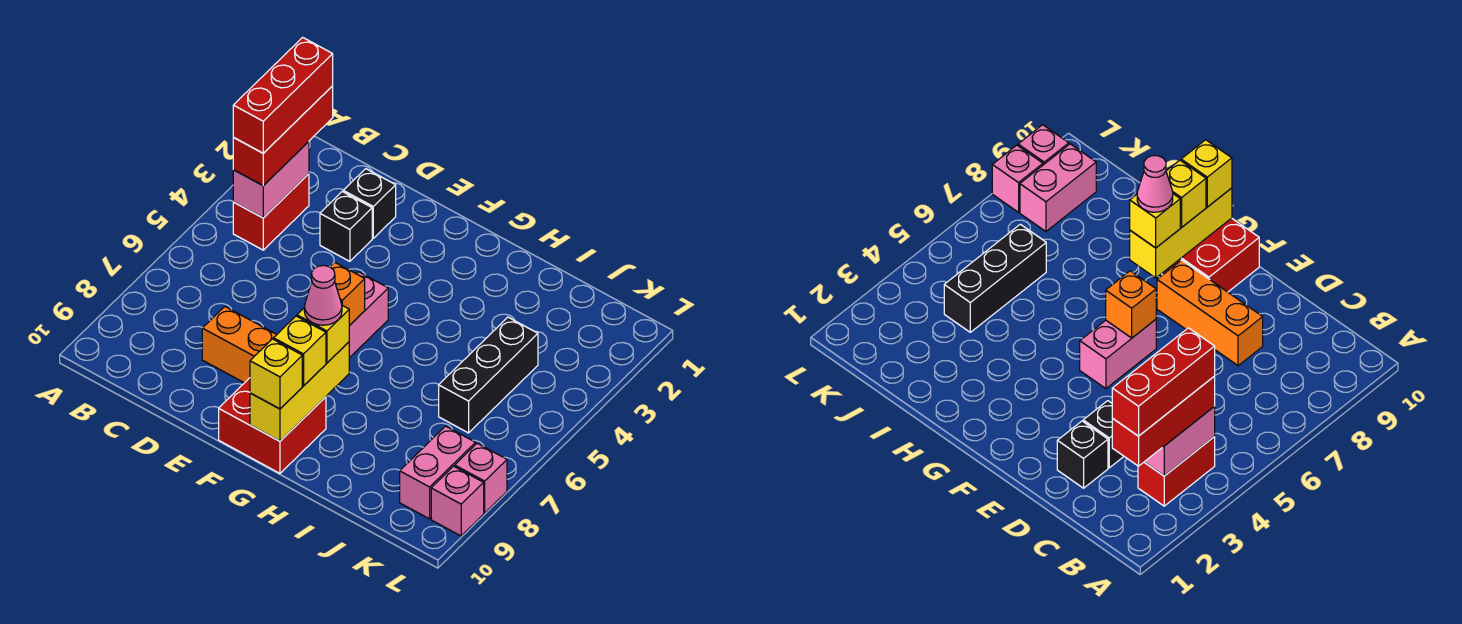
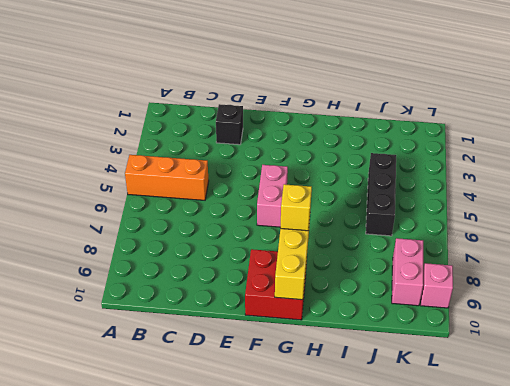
orange brick A5:C5 level 1 -> orange brick D8:F8 level 1
none -> red brick B3:B4 level 1
none -> black brick D3 level 1
none -> pink brick L8 level 1

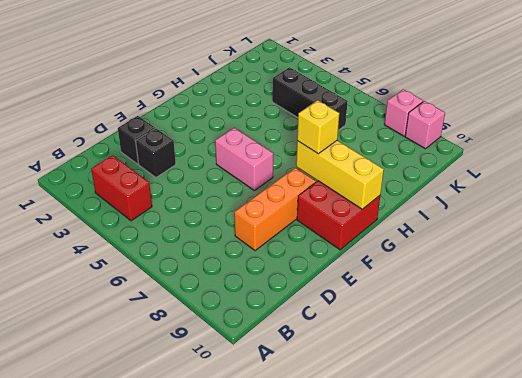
none -> pink brick K8:K9 level 1
none -> pink brick B3:B4 level 2
none -> orange brick F6 level 2

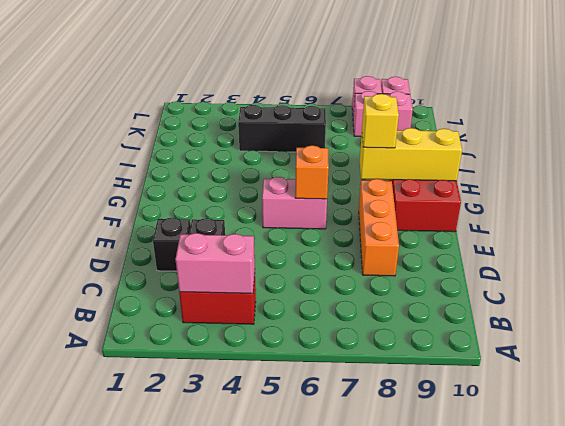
none -> red brick B2:B4 level 3
none -> yellow brick G9 level 3
none -> yellow brick G10 level 3

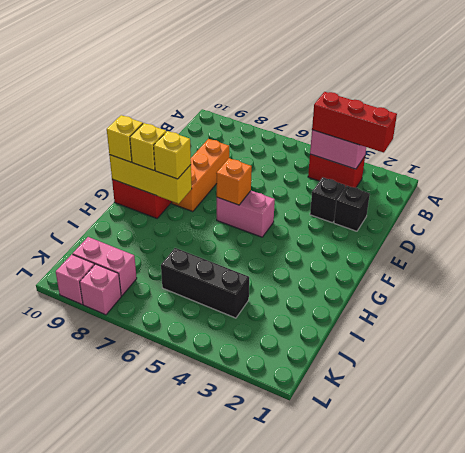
none -> red brick B2:B4 level 4
none -> pink cone G8 level 4

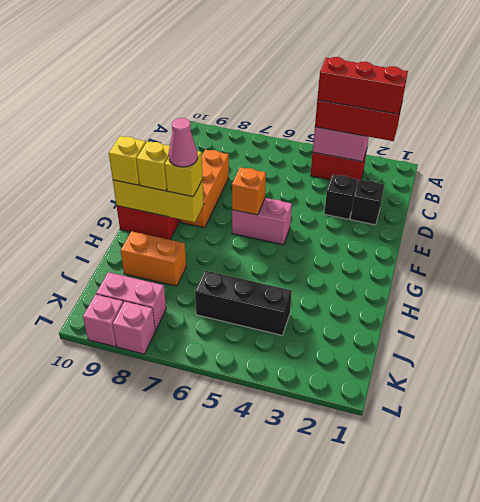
orange brick I8:I9 level 1 -> none

